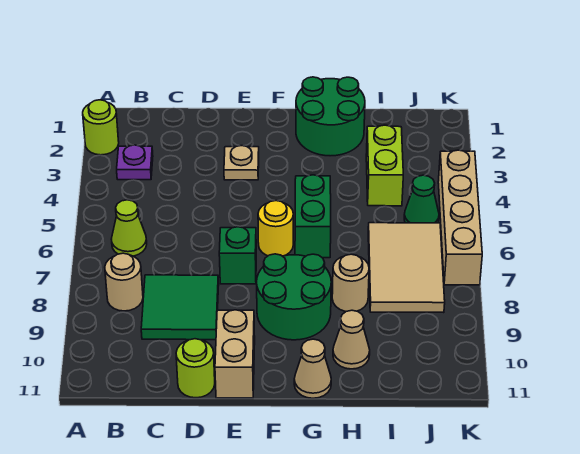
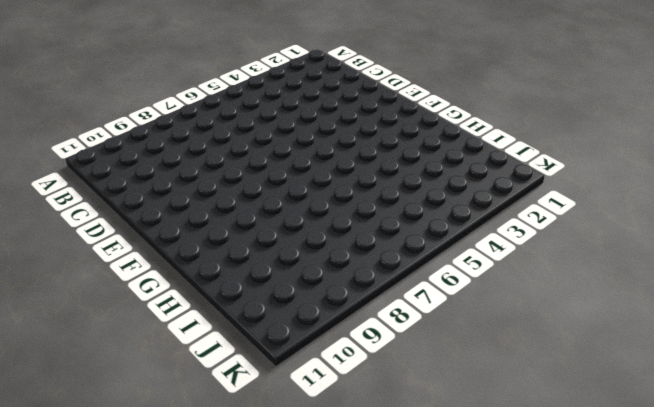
none -> lime round brick A2 level 1
none -> purple plate B3 level 1
none -> lime cone B6 level 1

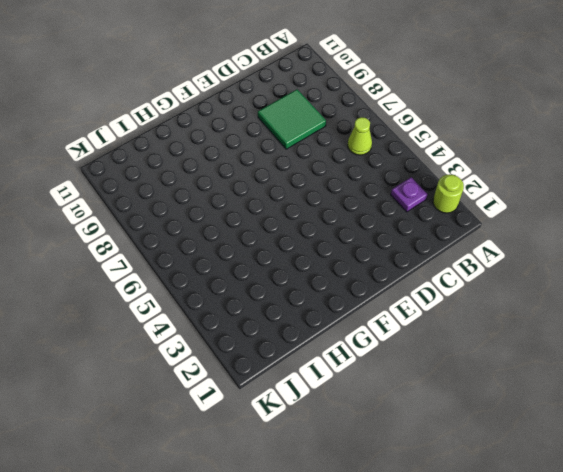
none -> tan round brick B8 level 1
none -> lime round brick D11 level 1
none -> tan plate E3 level 1

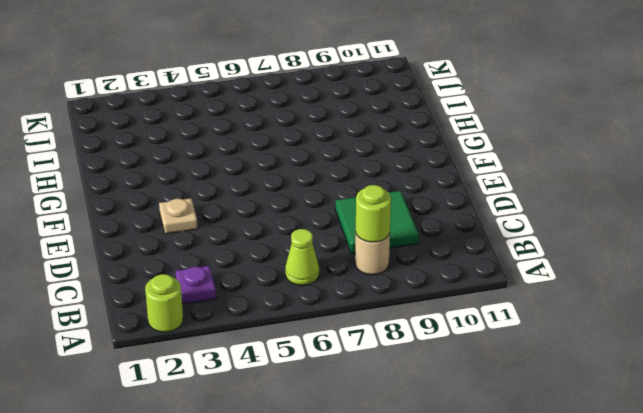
lime round brick B8 level 2 -> lime round brick D11 level 1
none -> green brick E7 level 1
none -> tan brick E10:E11 level 1
none -> yellow round brick F6 level 1

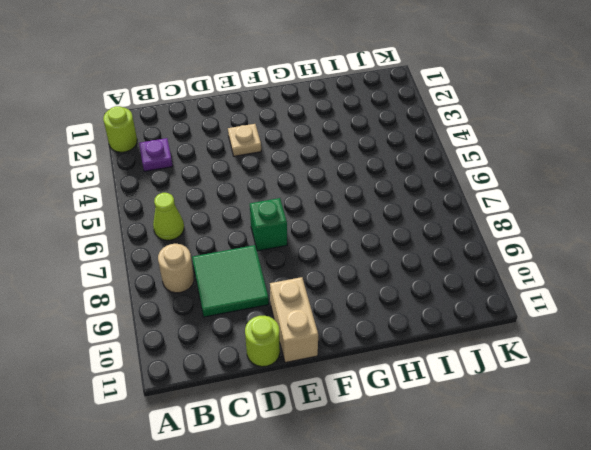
none -> yellow round brick F6 level 1
none -> green round brick F8:G9 level 1
none -> green round brick G1:H2 level 1

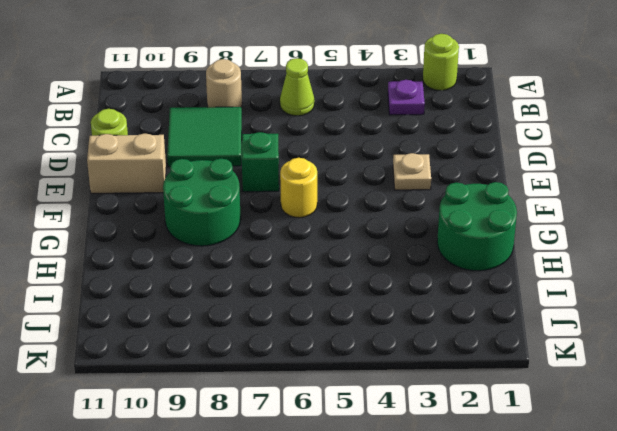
none -> green brick G5:G6 level 1
none -> tan cone G11 level 1
none -> tan round brick H8 level 1

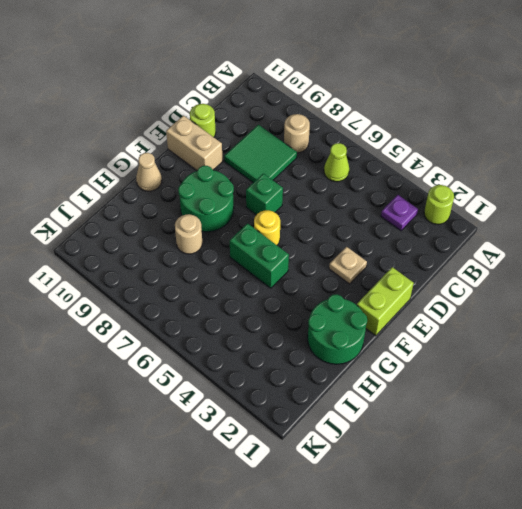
lime brick E1:F1 level 1 -> lime brick I3:I4 level 1
none -> tan cone H10 level 1
none -> tan tile I6:J8 level 1
none -> green cone J5 level 1

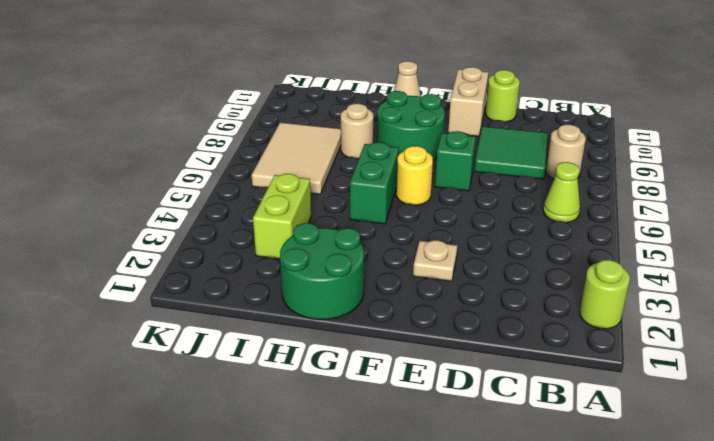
none -> purple plate B3 level 1
none -> tan cone H10 level 1
none -> green cone J5 level 1

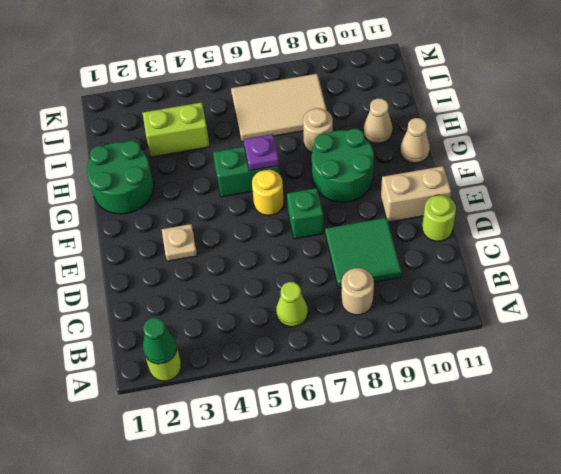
green cone A2 level 2 -> green cone J5 level 1
purple plate G6 level 2 -> purple plate B3 level 1
none -> tan brick K4:K7 level 1

